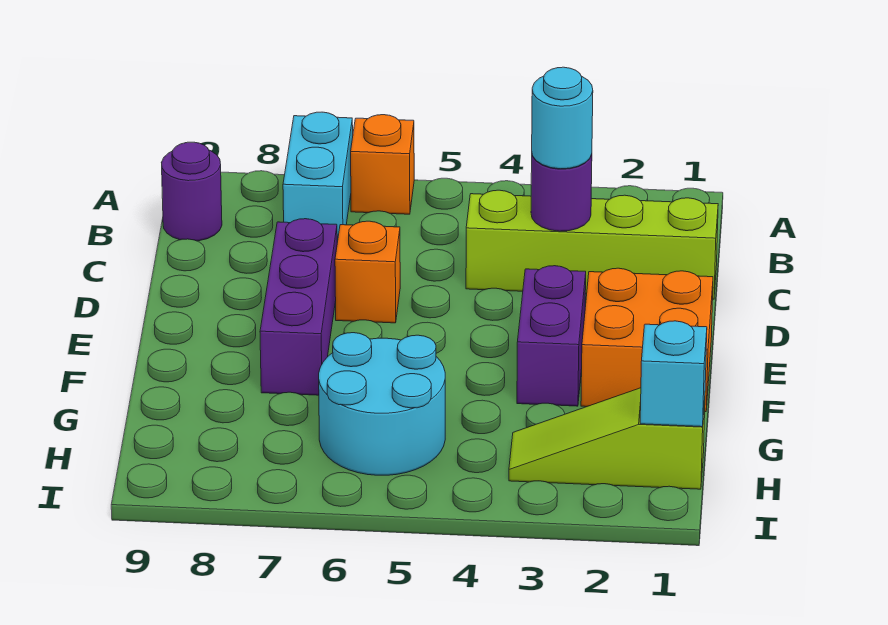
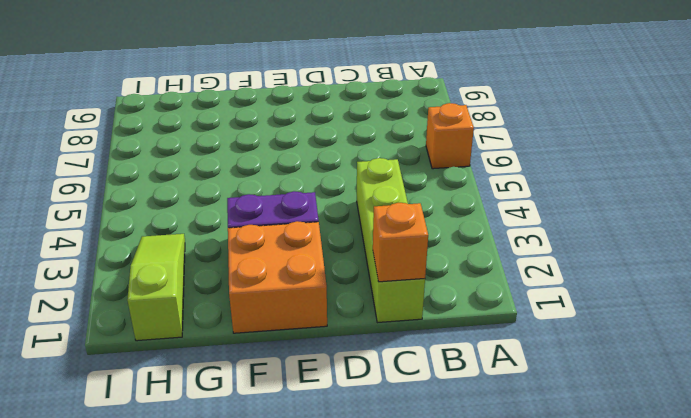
orange brick C1 level 2 -> orange brick D6 level 1
none -> cyan brick A7:B7 level 1
none -> purple round brick B9 level 1
none -> purple brick D7:F7 level 1

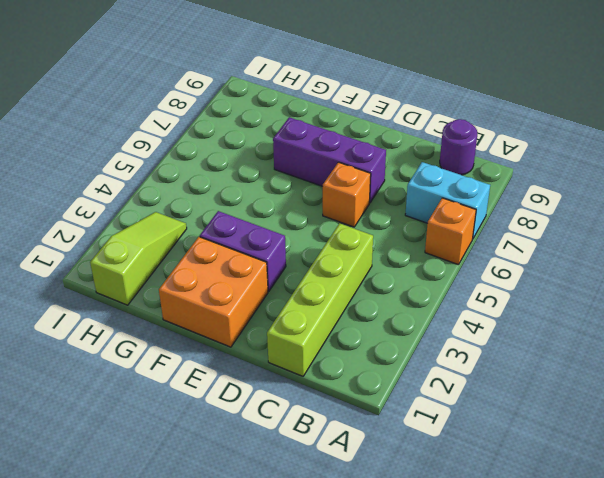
none -> cyan round brick G5:H6 level 1
none -> purple round brick C3 level 2
none -> cyan brick H1 level 2

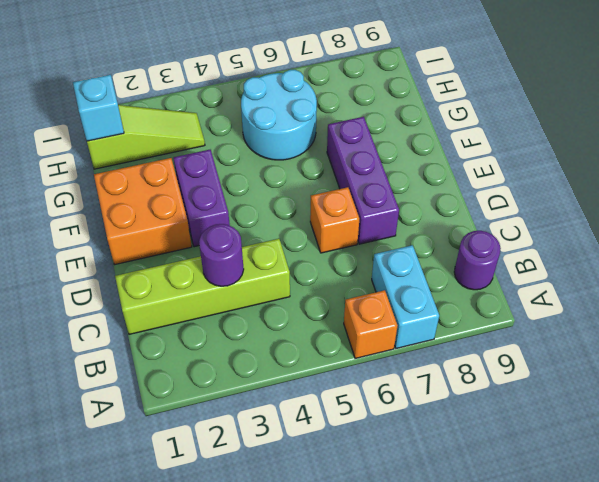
none -> cyan round brick C3 level 3

